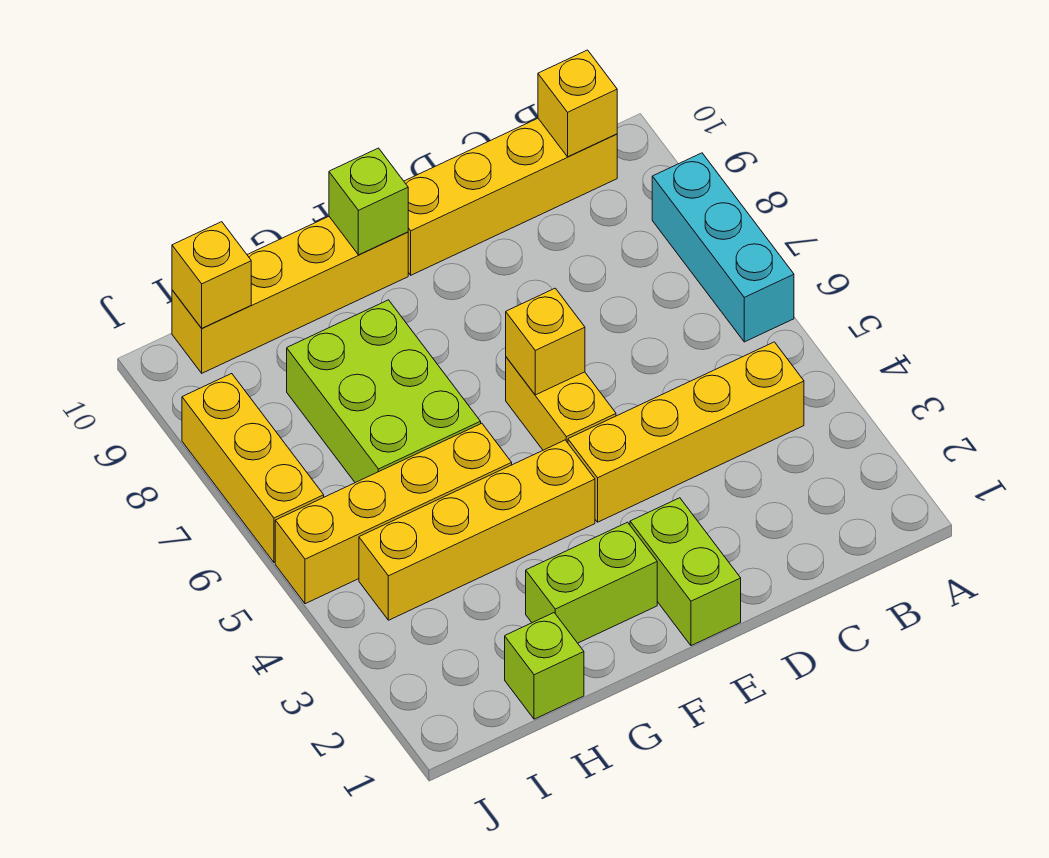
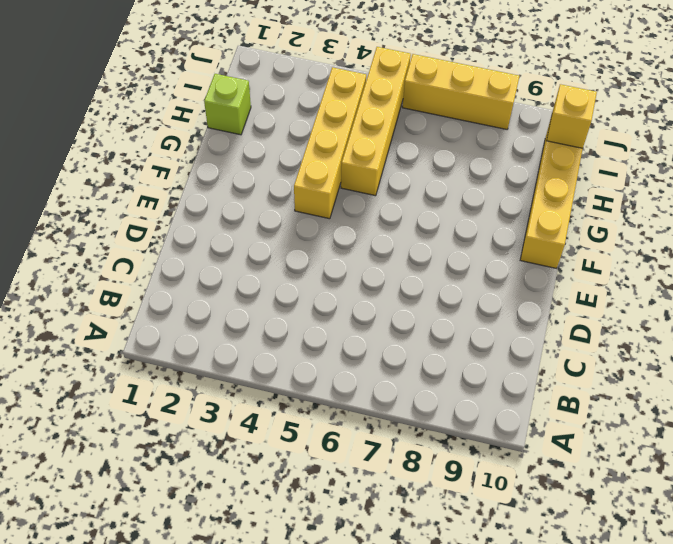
none -> cyan brick A6:A8 level 1
none -> yellow brick B4:E4 level 1
none -> yellow brick B10:E10 level 1

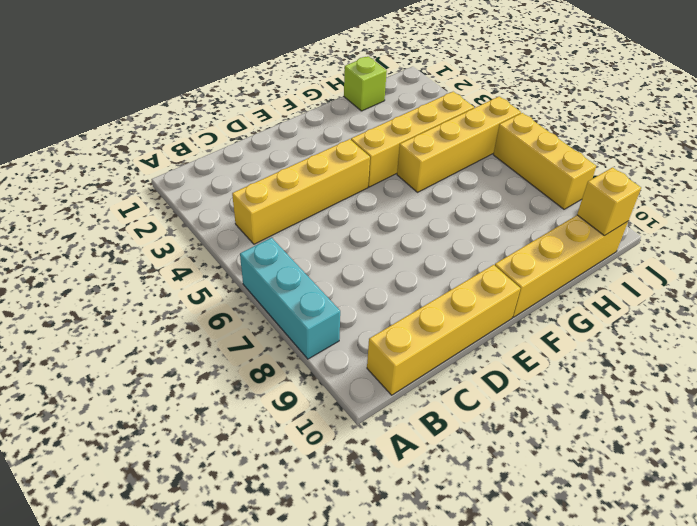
none -> lime brick E1:E2 level 1
none -> yellow brick E5:E6 level 1
none -> lime brick F2:G2 level 1

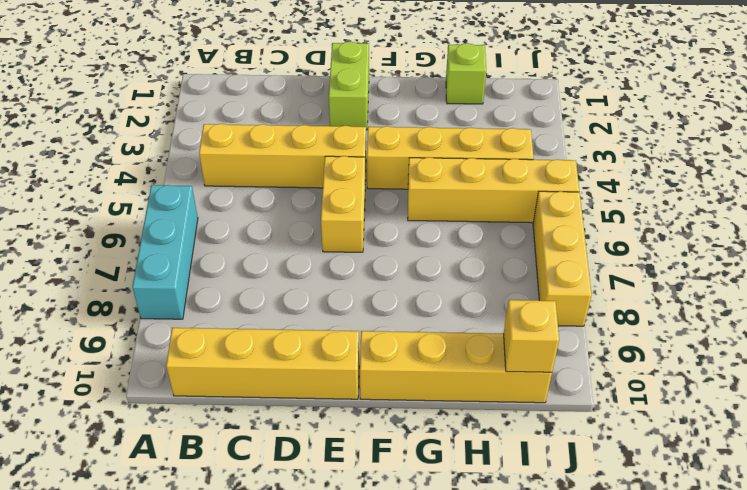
none -> lime brick F2:G2 level 1
none -> lime brick G6:H8 level 1
none -> yellow brick B10 level 2

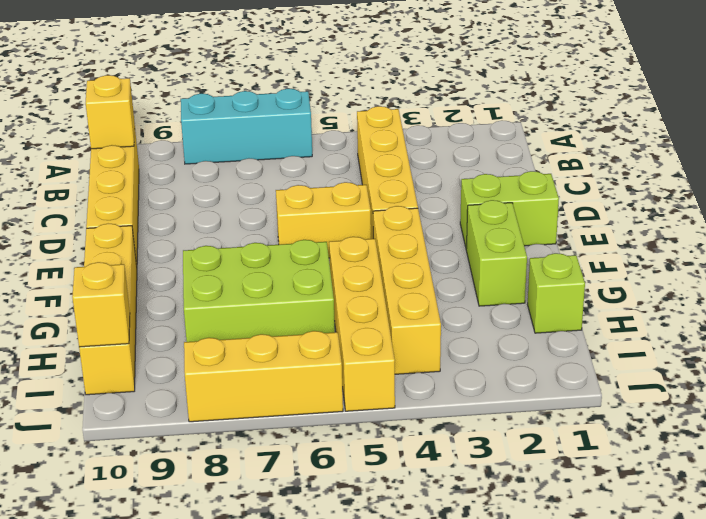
none -> yellow brick E6 level 2
none -> lime brick F10 level 2

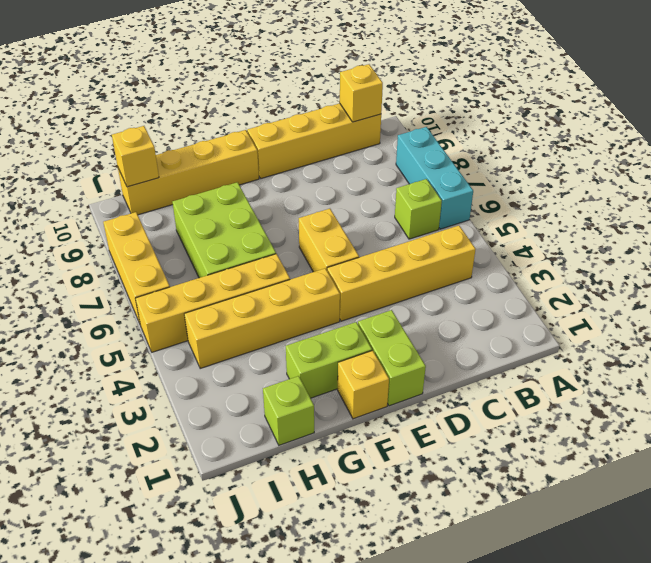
lime brick B6 level 1 -> lime brick F10 level 2
yellow brick F1 level 1 -> yellow brick E6 level 2

